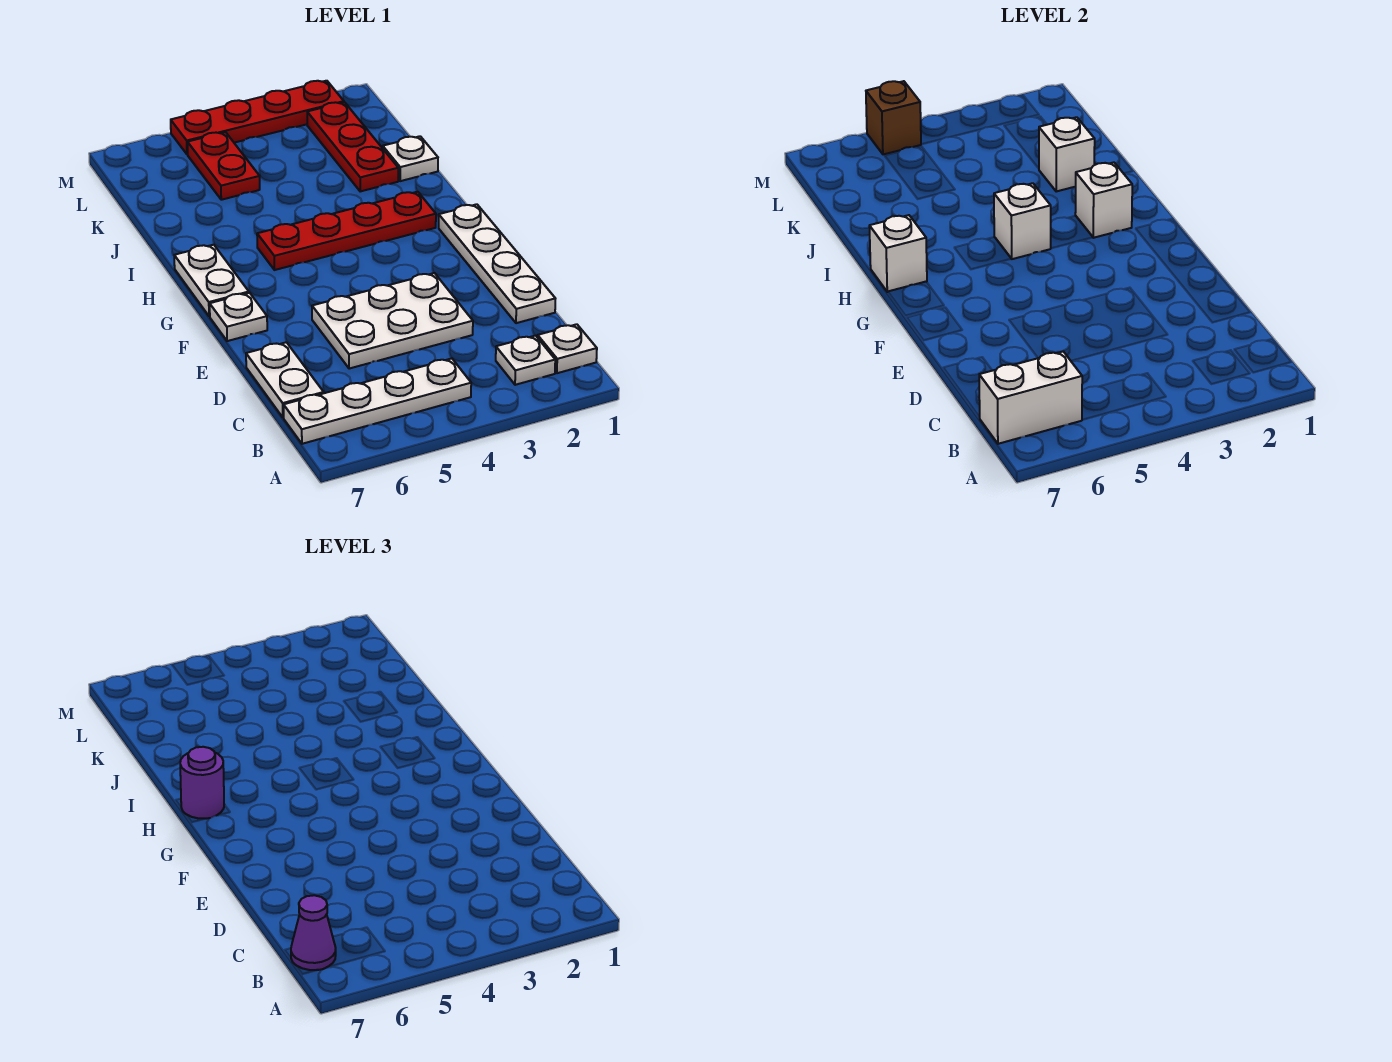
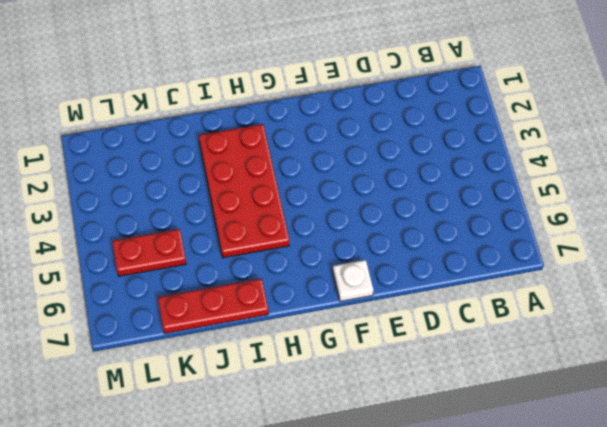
red plate H2:I5 level 1 -> red plate H2:H5 level 1
red plate I7:K7 level 1 -> red plate J2:L2 level 1
none -> white plate B1 level 1
none -> white plate B2 level 1
none -> white plate B4:B7 level 1

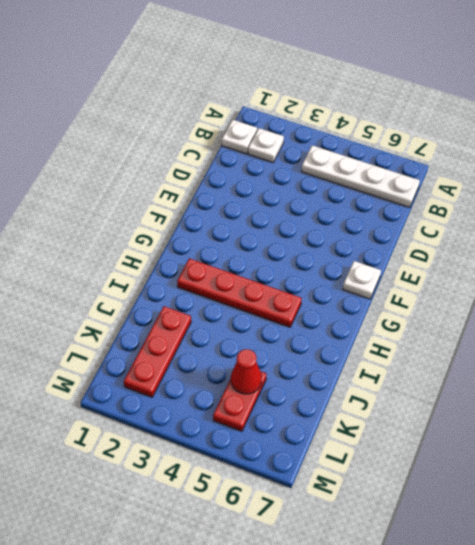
red cone K5 level 2 -> none
none -> white plate C7:D7 level 1
none -> white plate D1:G1 level 1
none -> white plate D3:E5 level 1

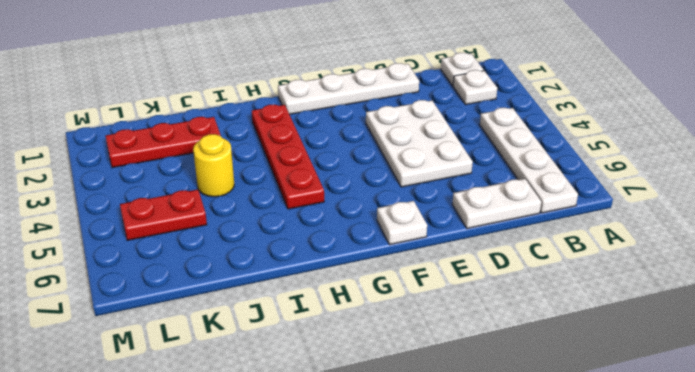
yellow round brick J4 level 1 -> none
none -> white plate G7:H7 level 1
none -> white plate J1 level 1
none -> red plate M2:M5 level 1

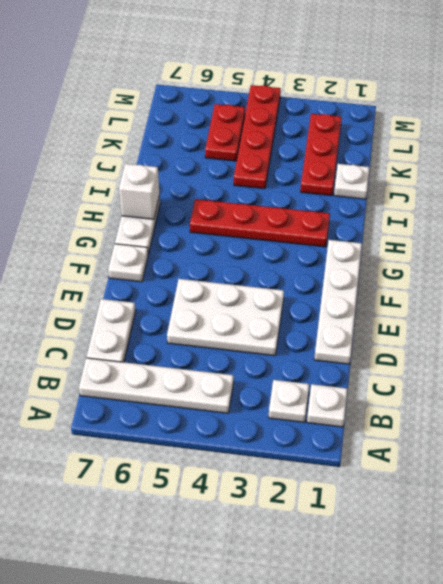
red plate J4:M4 level 1 -> red plate M2:M5 level 1
none -> white brick B6:B7 level 2
none -> white brick H2 level 2
none -> white brick H4 level 2

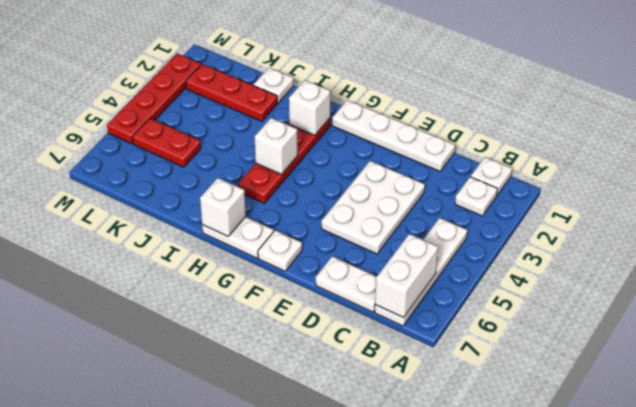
none -> white brick J2 level 2
none -> brown brick M5 level 2
none -> purple cone B7 level 3

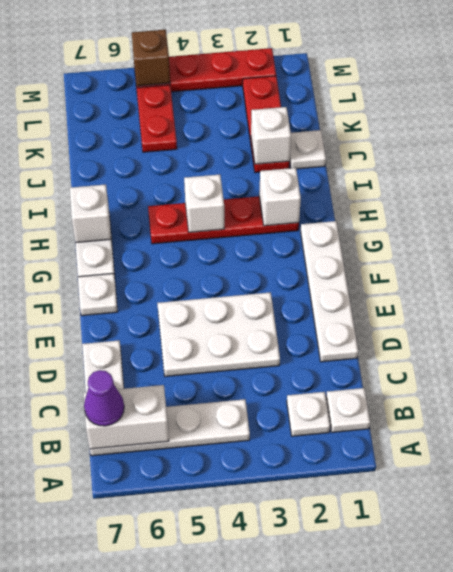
none -> purple round brick H7 level 3

